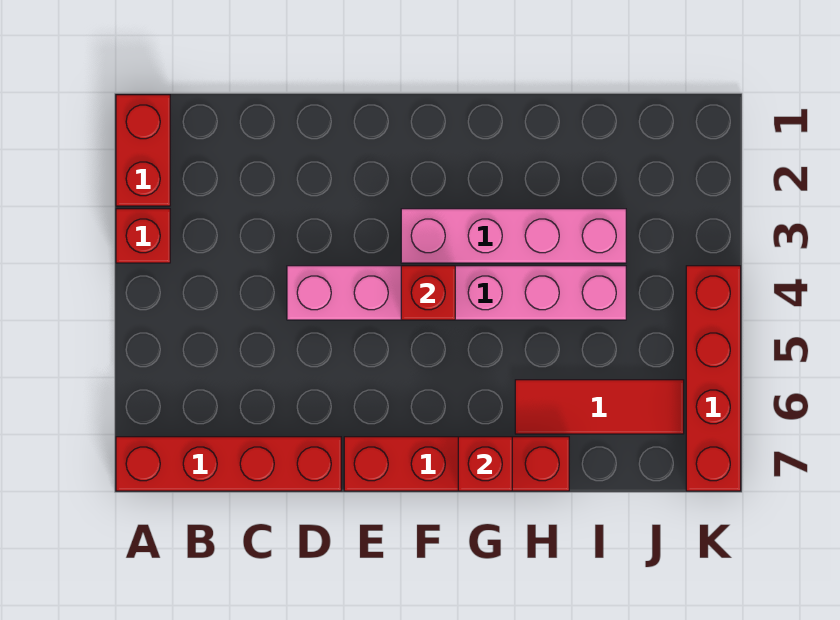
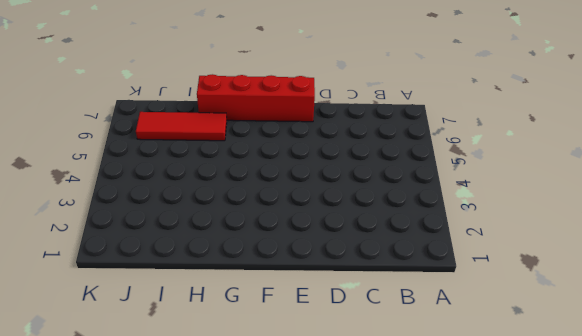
none -> red brick A1:A2 level 1
none -> red brick A3 level 1

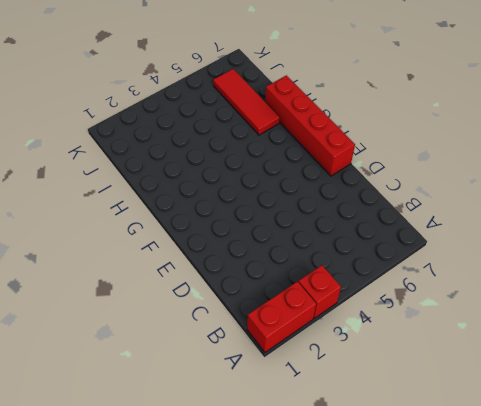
none -> red brick A7:D7 level 1
none -> pink brick D4:I4 level 1

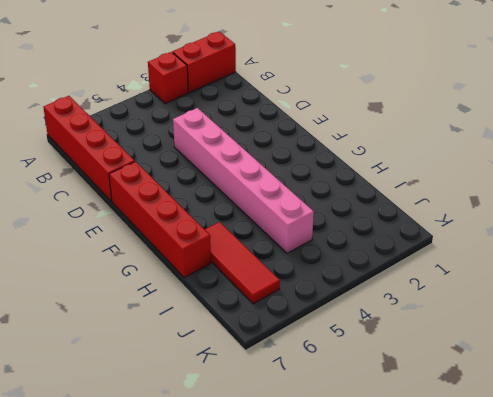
none -> pink brick F3:I3 level 1
none -> red brick K4:K7 level 1

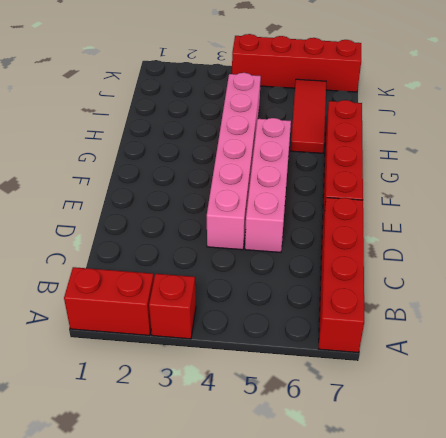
pink brick D5:G5 level 1 -> pink brick F3:I3 level 1
none -> red brick F4 level 2
none -> red brick G7 level 2

